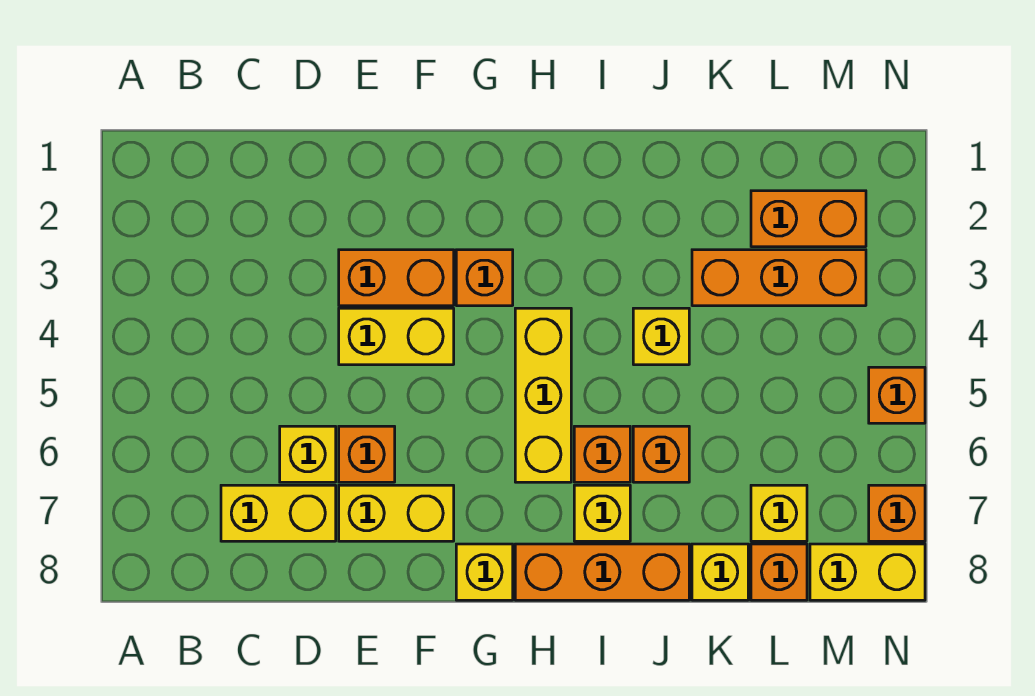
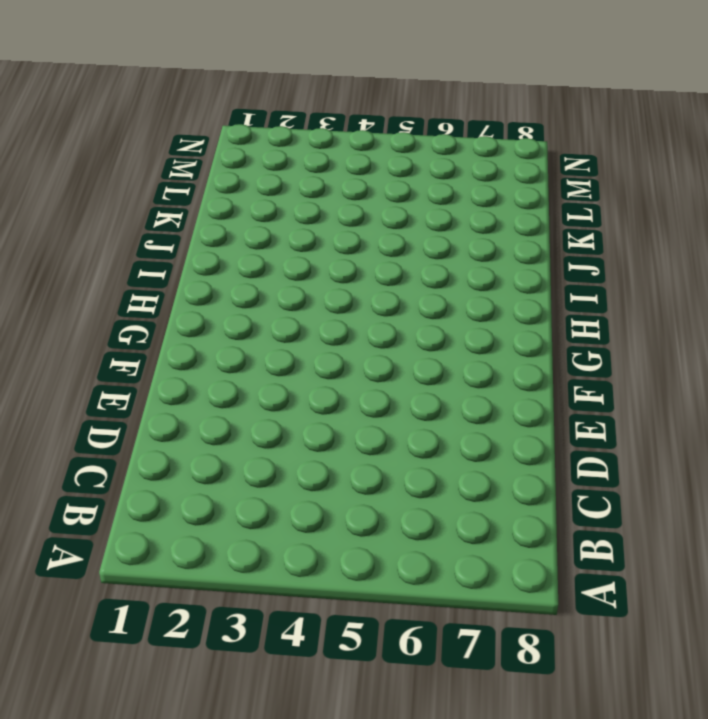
none -> yellow brick C7:D7 level 1
none -> yellow brick D6 level 1
none -> orange brick E3:F3 level 1

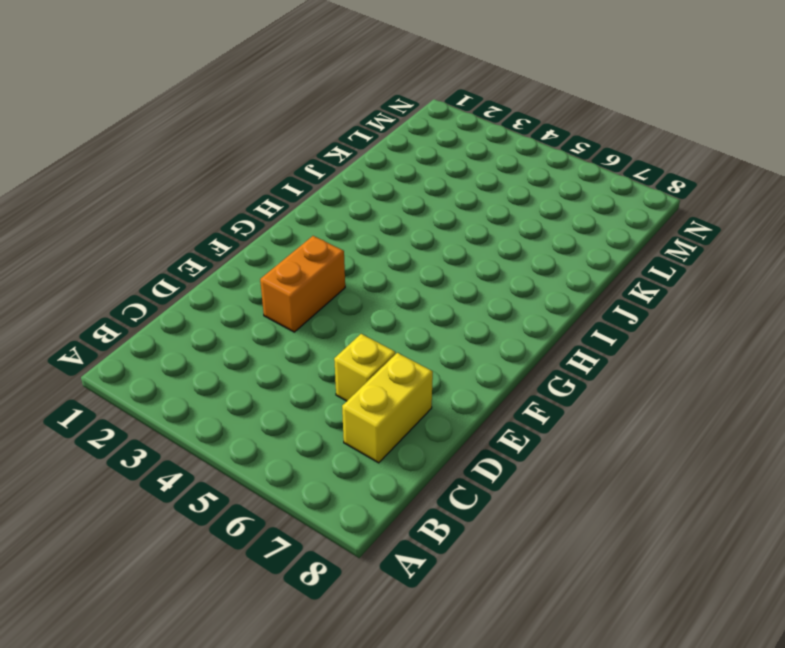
none -> yellow brick E4:F4 level 1
none -> orange brick E6 level 1
none -> yellow brick E7:F7 level 1

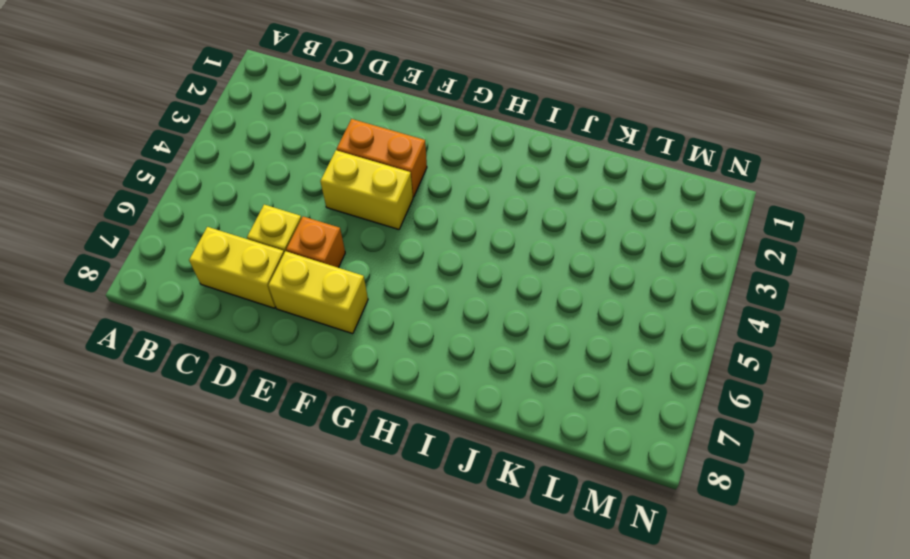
none -> orange brick G3 level 1
none -> yellow brick G8 level 1
none -> yellow brick H4:H6 level 1

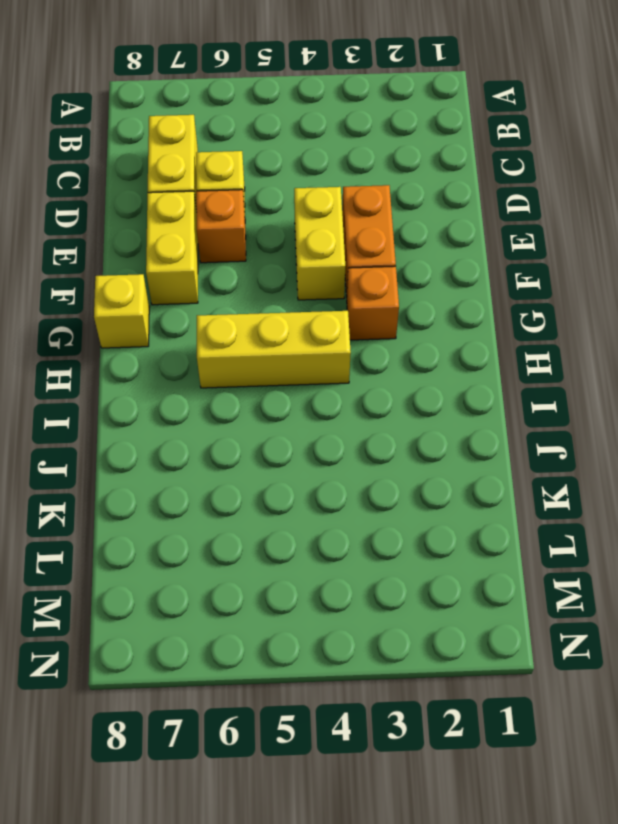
none -> orange brick H8:J8 level 1
none -> orange brick I6 level 1
none -> yellow brick I7 level 1

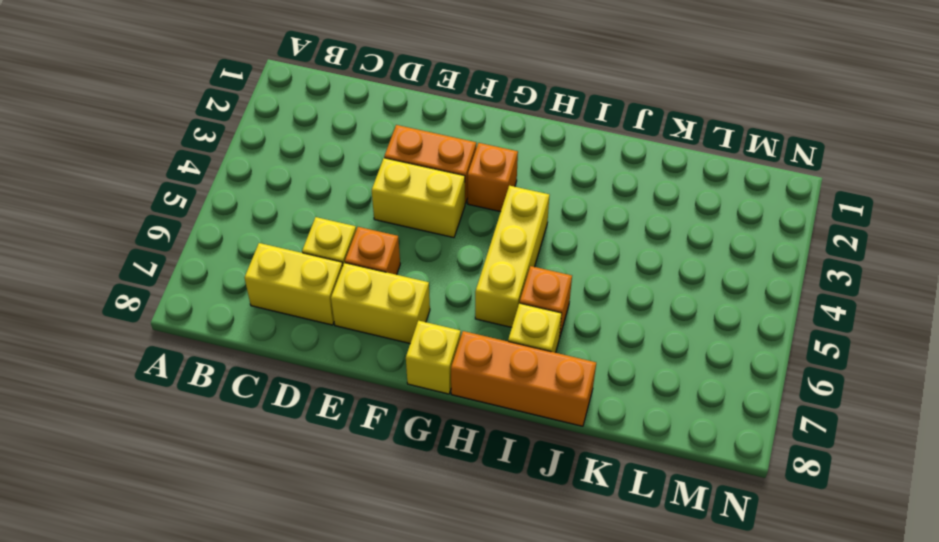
none -> yellow brick J4 level 1
none -> orange brick J6 level 1
none -> orange brick K3:M3 level 1

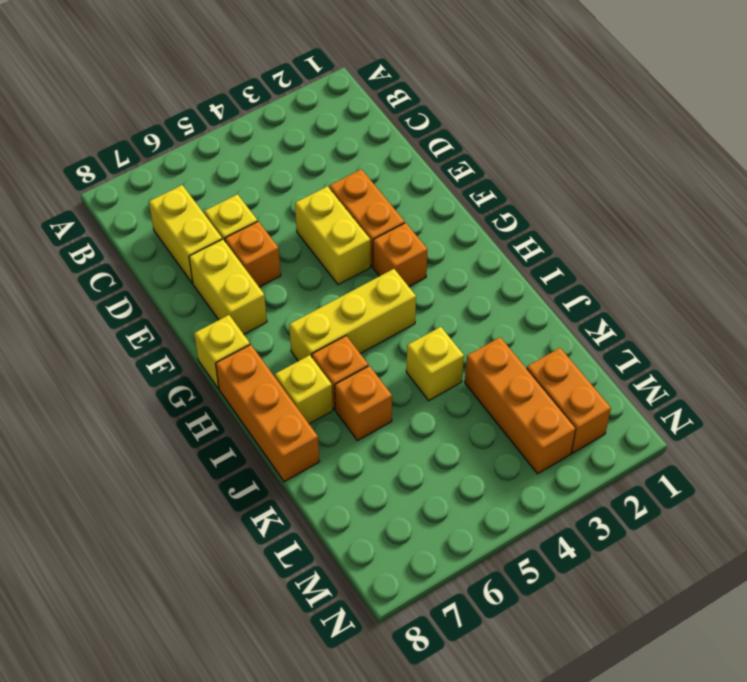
none -> yellow brick K8 level 1
none -> yellow brick L7 level 1
none -> orange brick L8 level 1

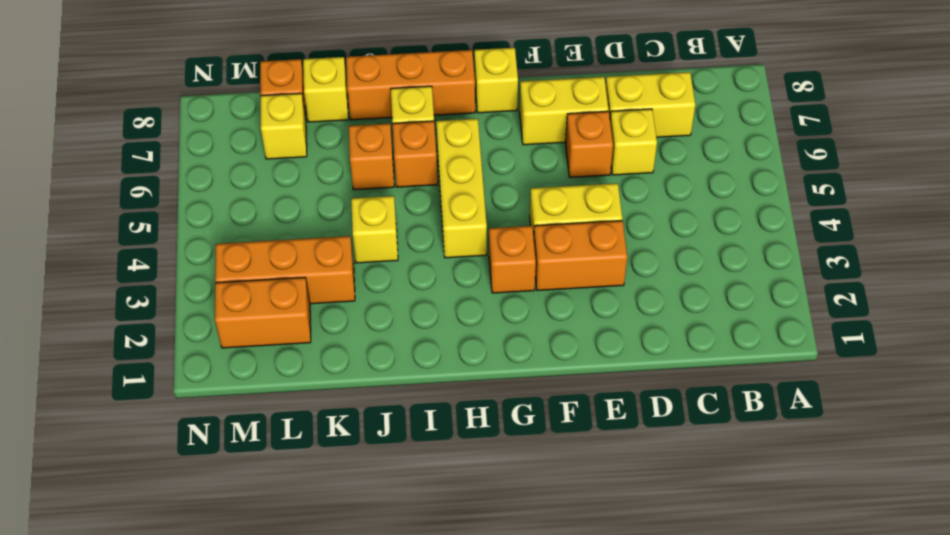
none -> yellow brick M8:N8 level 1
none -> orange brick N5 level 1
none -> orange brick N7 level 1

